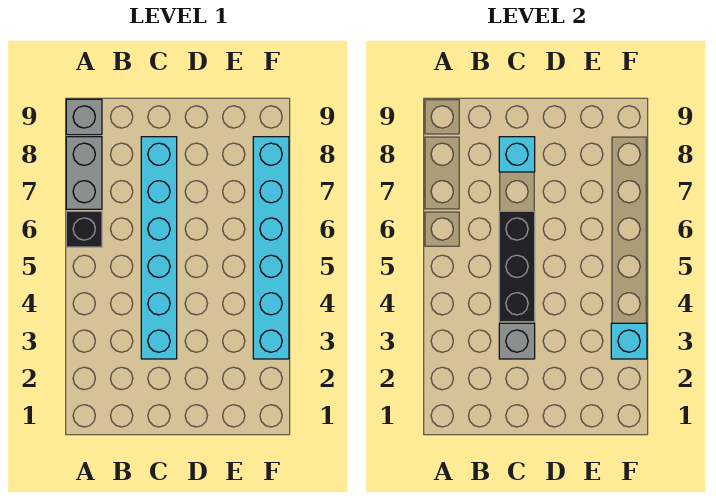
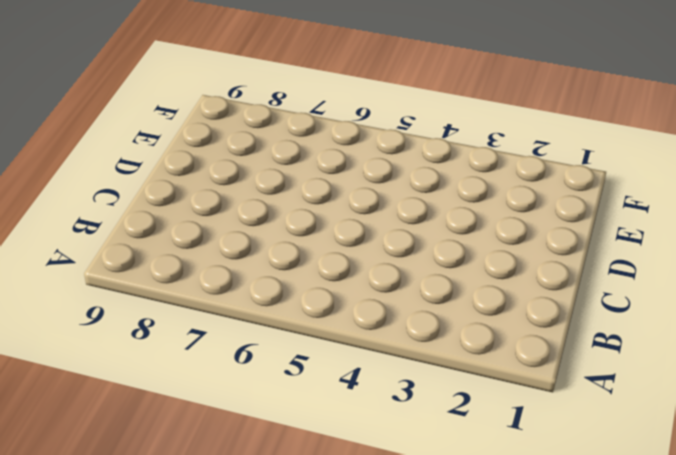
none -> black brick A6 level 1
none -> grey brick A7:A8 level 1

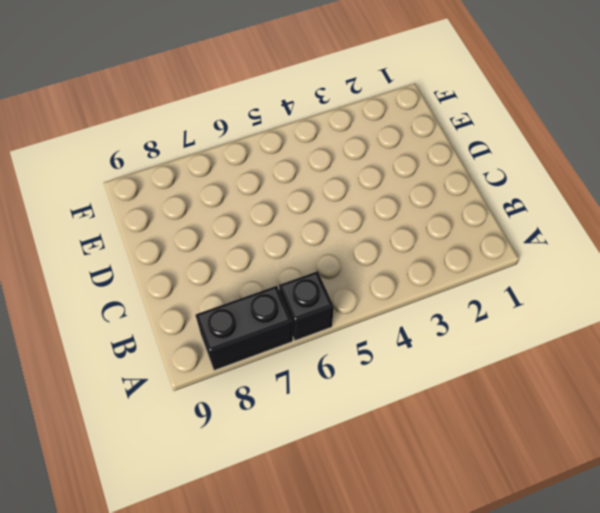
black brick A7:A8 level 1 -> grey brick A7:A8 level 1
none -> grey brick A9 level 1
none -> cyan brick C3:C8 level 1

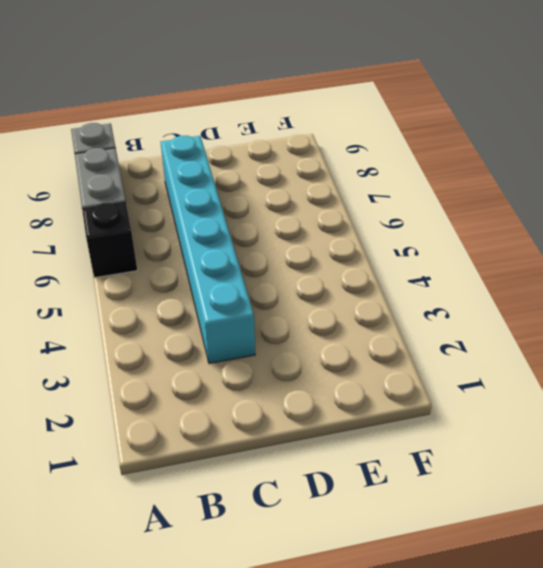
none -> cyan brick F3:F8 level 1
none -> grey brick C3 level 2

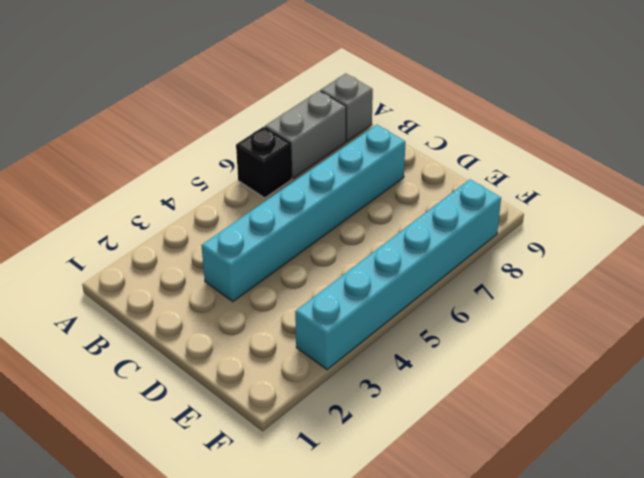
none -> grey brick C3 level 2
none -> black brick C4:C6 level 2

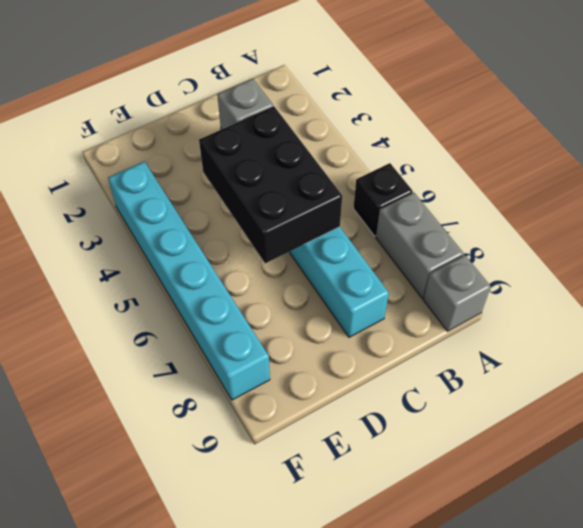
black brick C4:D6 level 2 -> black brick C4:C6 level 2
none -> cyan brick C8 level 2
none -> cyan brick F3 level 2

